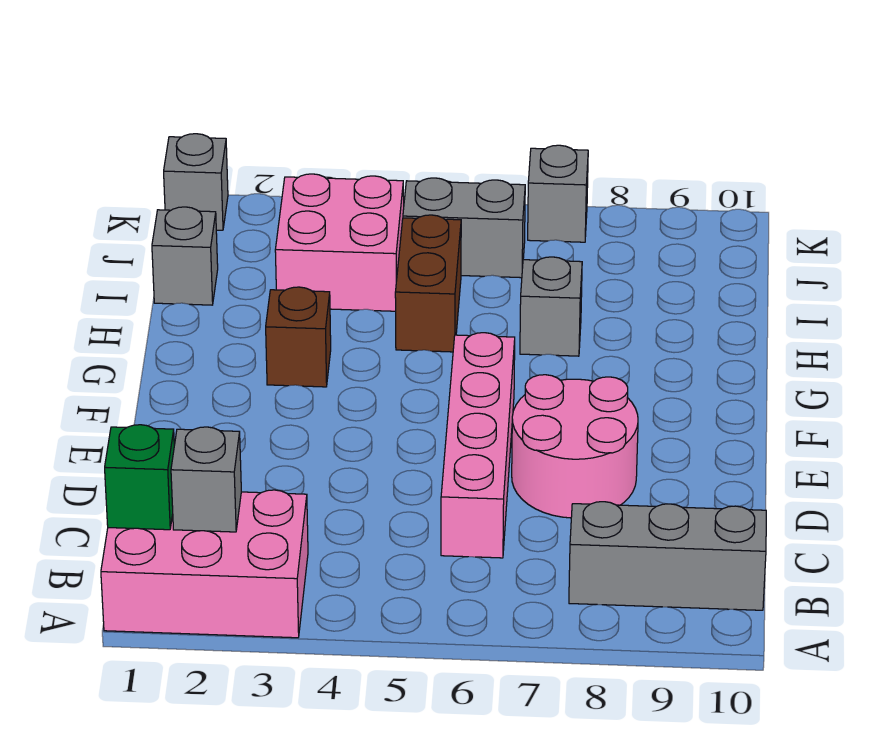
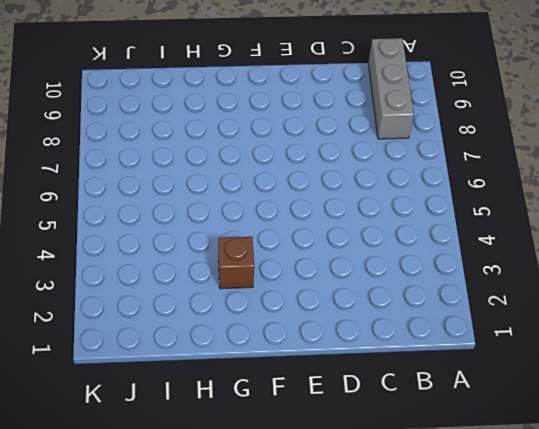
none -> pink brick A1:B3 level 1
none -> pink brick C6:F6 level 1
none -> pink round brick D7:E8 level 1

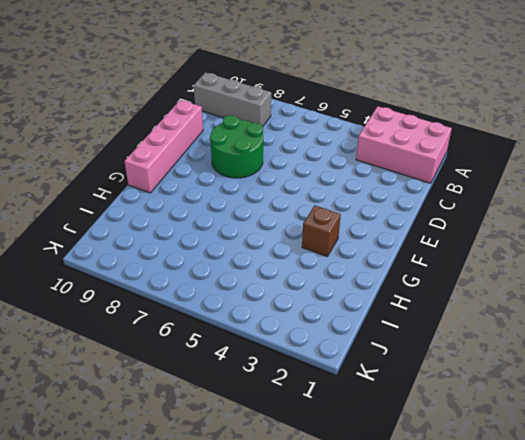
green round brick D7:E8 level 1 -> pink round brick D7:E8 level 1
pink brick D10:G10 level 1 -> pink brick C6:F6 level 1
none -> brown brick H5:I5 level 1
none -> grey brick H7 level 1
none -> grey brick I1 level 1

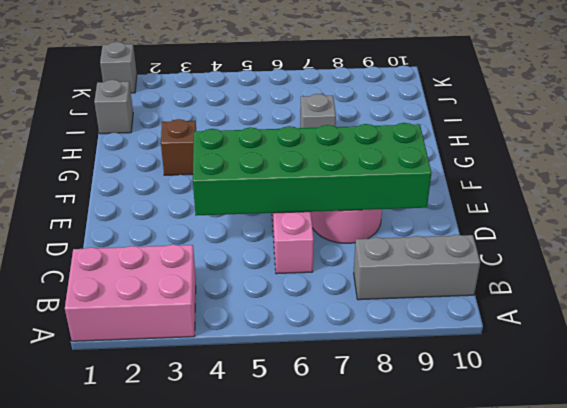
green brick D4:E9 level 2 -> none
none -> brown brick H5:I5 level 1
none -> pink brick I3:J4 level 1
none -> grey brick J5:J6 level 1

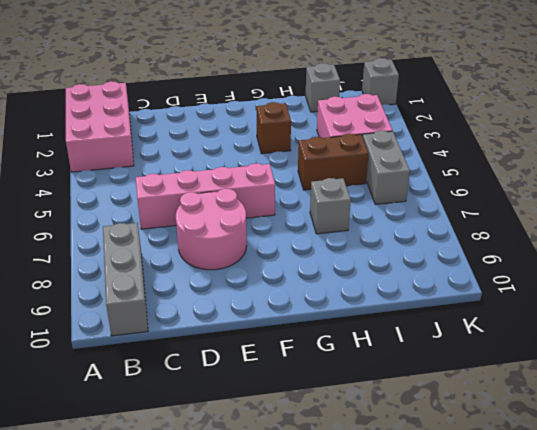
none -> grey brick K7 level 1
none -> green brick B1 level 2
none -> grey brick B2 level 2

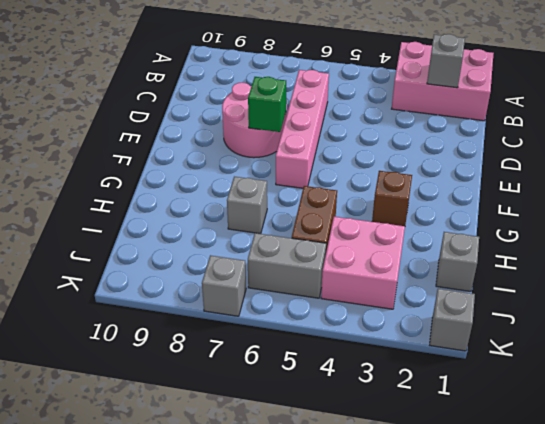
green brick E7 level 2 -> green brick B1 level 2
none -> grey brick B8:B10 level 1

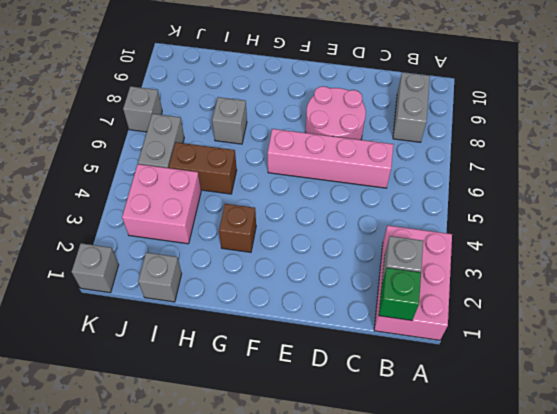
grey brick B8:B9 level 1 -> grey brick B8:B10 level 1

